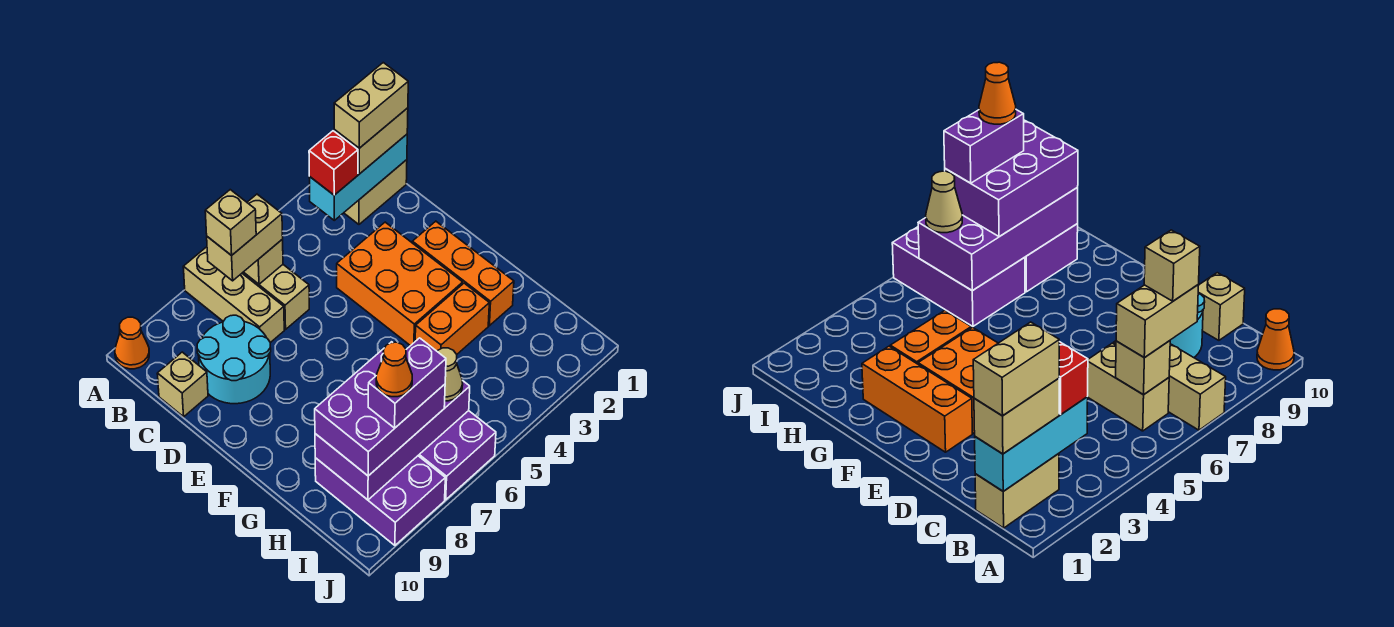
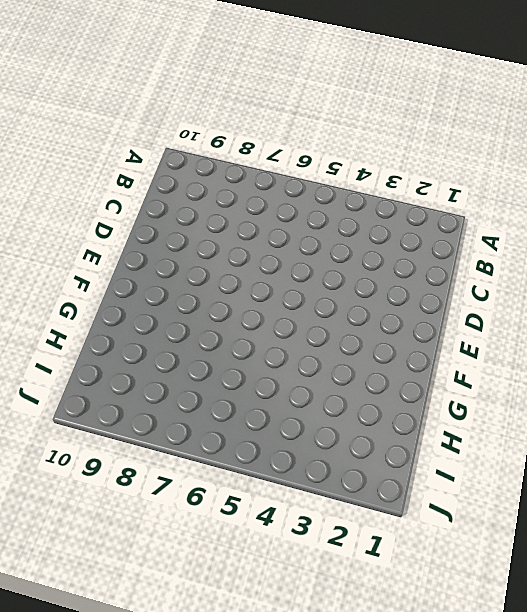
none -> tan brick A7:C7 level 1
none -> orange cone A10 level 1
none -> tan brick B1:B2 level 1

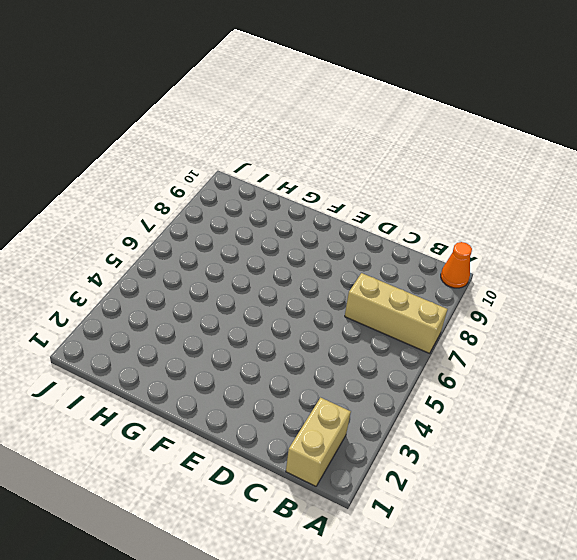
none -> tan brick B6:C6 level 1
none -> cyan round brick C8:D9 level 1
none -> tan brick C10 level 1

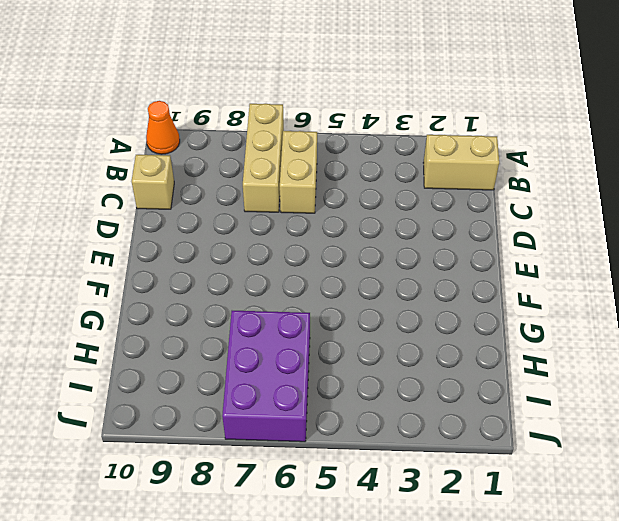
none -> cyan round brick C8:D9 level 1
none -> orange brick D3:F4 level 1
none -> orange brick E2:G2 level 1

